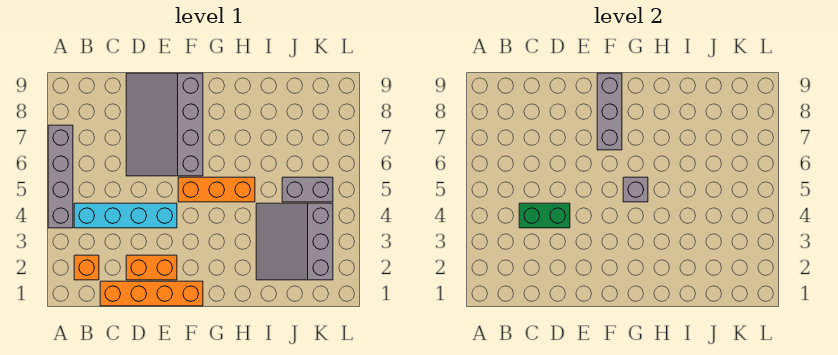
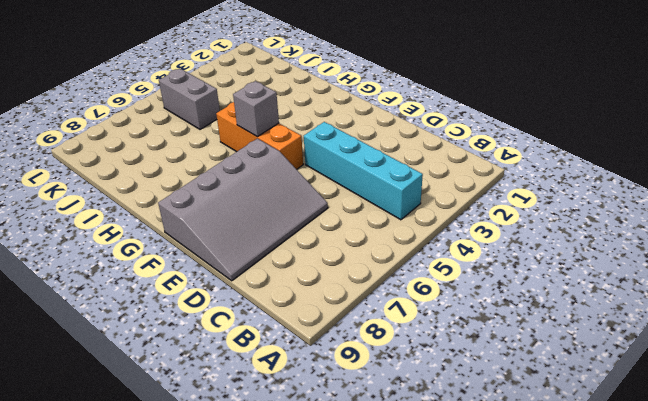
none -> grey brick A4:A7 level 1
none -> orange brick B2 level 1
none -> orange brick C1:F1 level 1

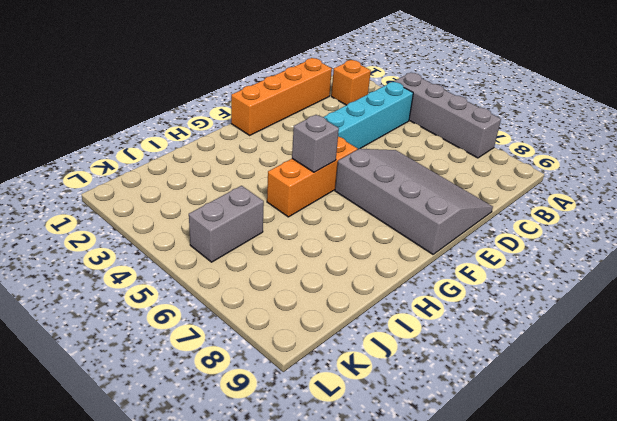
none -> orange brick D2:E2 level 1
none -> grey slope I2:K4 level 1 top K
none -> green brick C4:D4 level 2

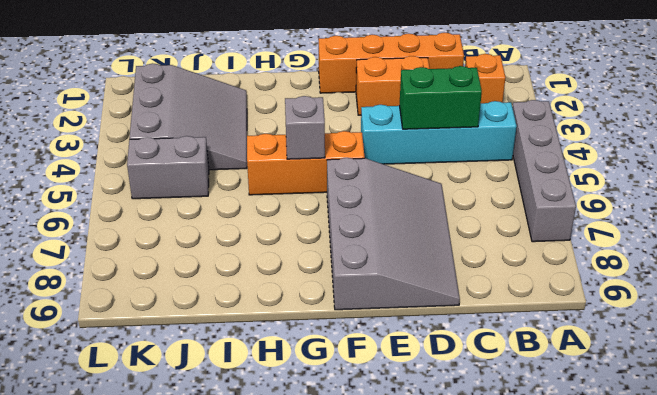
none -> grey brick F7:F9 level 2

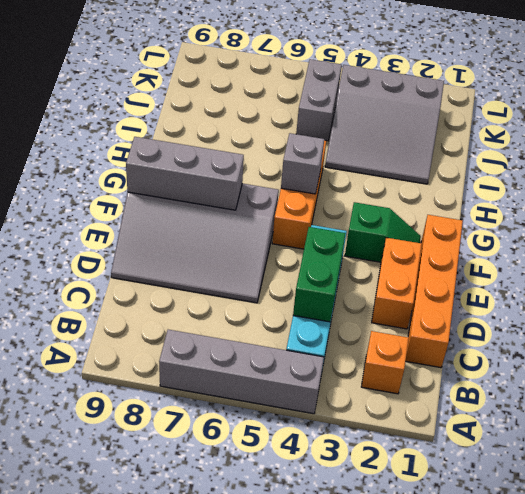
green slope F2:F3 level 1 top 3 -> none

